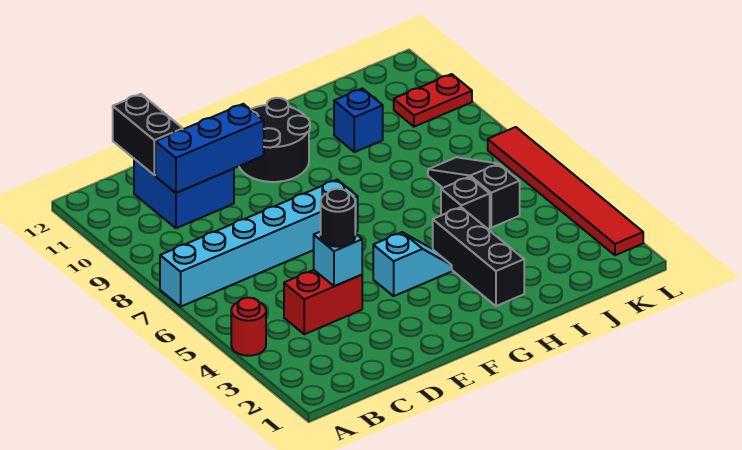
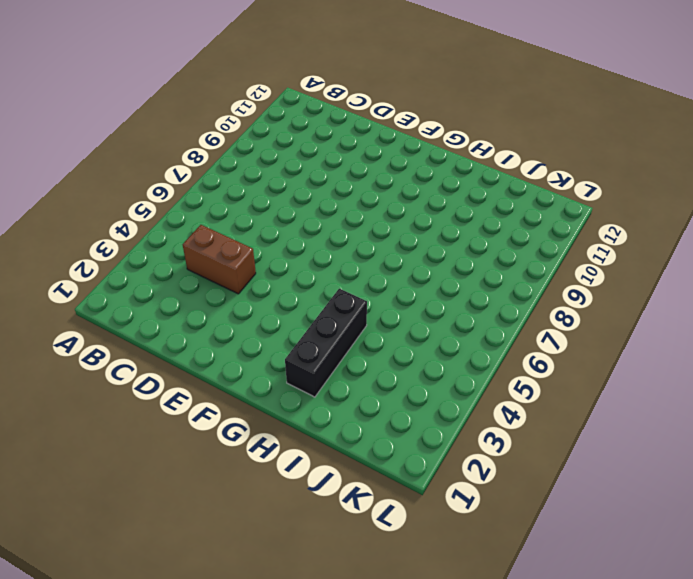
brown brick C4:D4 level 1 -> red brick C4:D4 level 1
none -> red round brick A4 level 1
none -> cyan brick A7:F7 level 1
none -> blue brick C10:D11 level 1

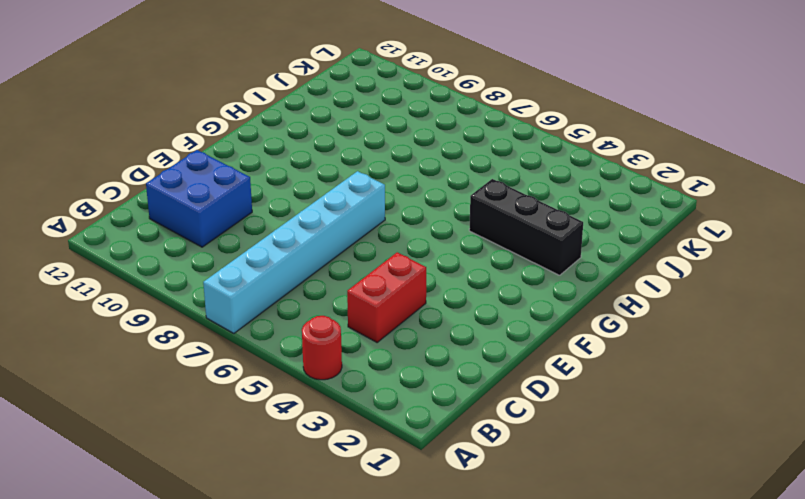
none -> cyan slope F4:G4 level 1 top F
none -> black round brick F10:G11 level 1
none -> black brick I5 level 1

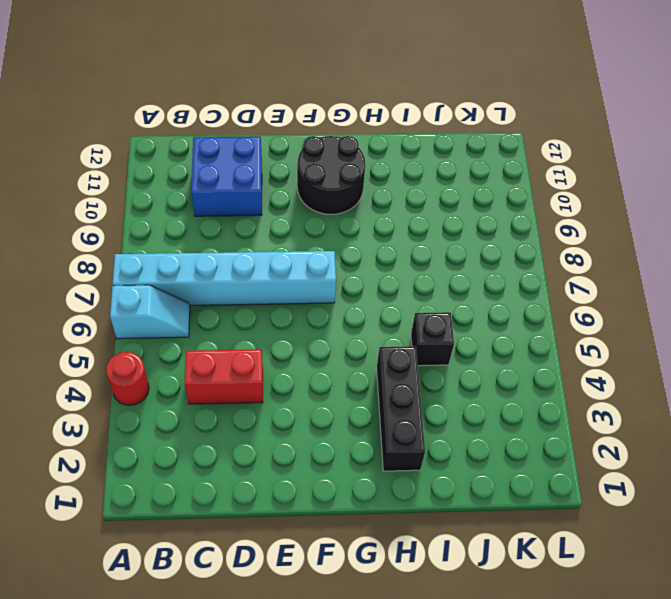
cyan slope A6:B6 level 1 top A -> cyan slope F4:G4 level 1 top F
none -> blue brick I10 level 1
none -> black slope J5:J7 level 1 top 5
none -> red plate K10:L10 level 1

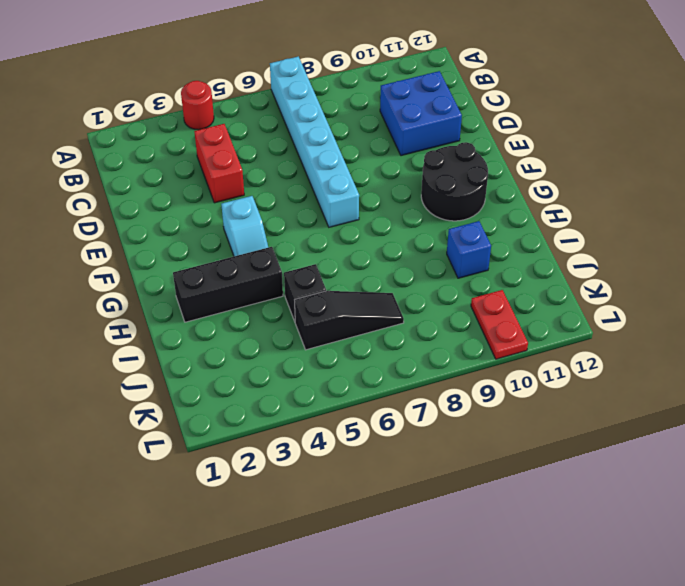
none -> red tile L2:L7 level 1
none -> blue brick C10:E10 level 2
none -> black brick C11:C12 level 2

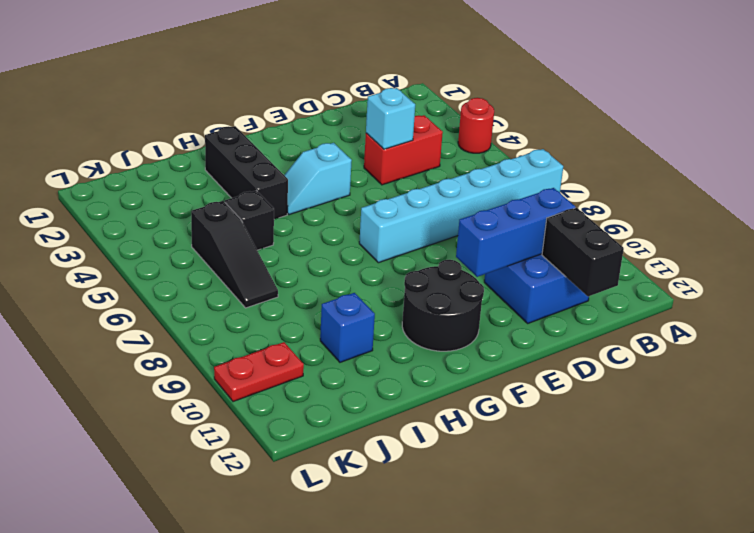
none -> red tile L2:L7 level 1
none -> black round brick D4 level 3

